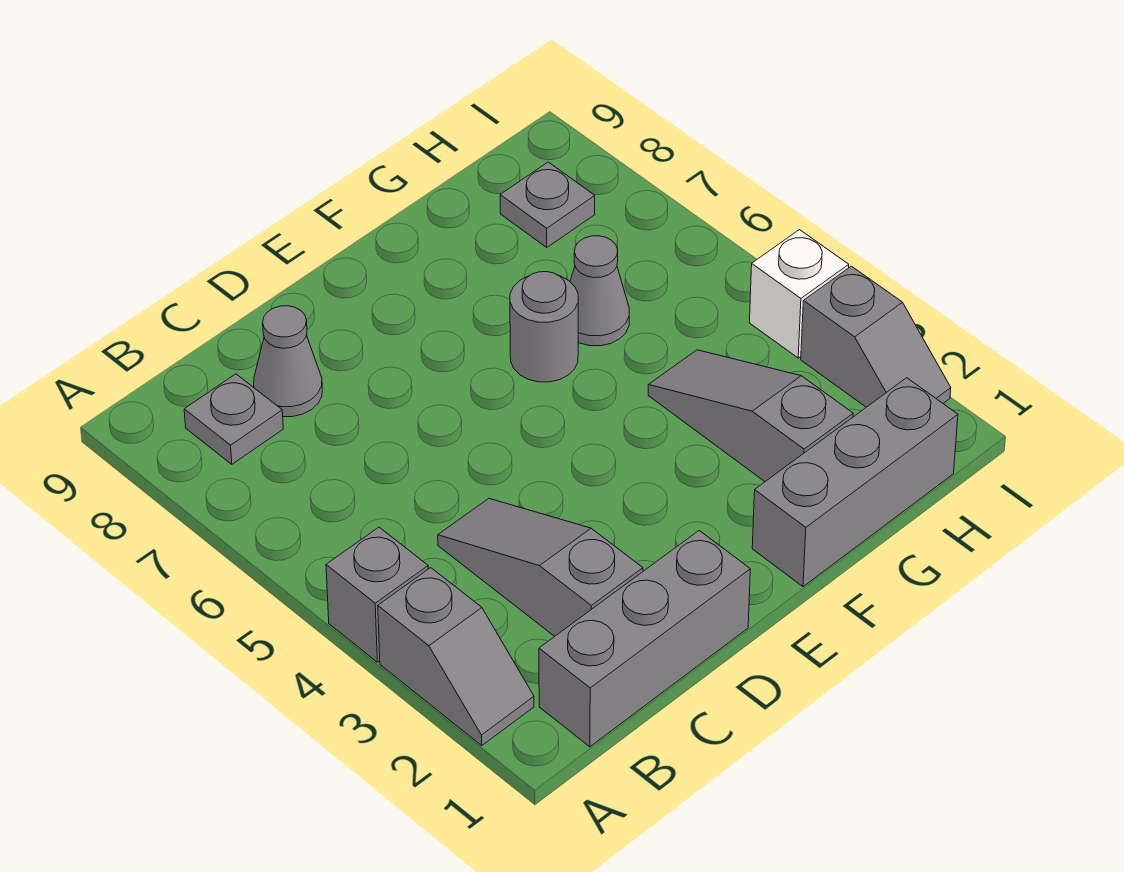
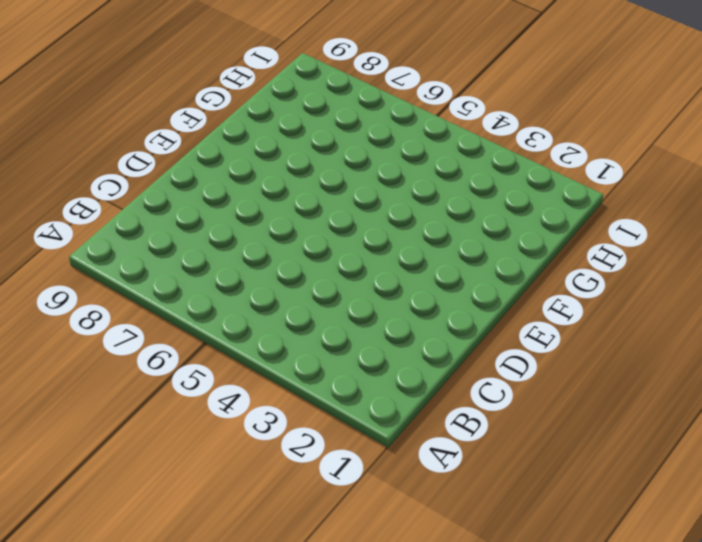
none -> grey slope A2:A3 level 1 top 3
none -> grey brick A4 level 1
none -> grey brick B1:D1 level 1

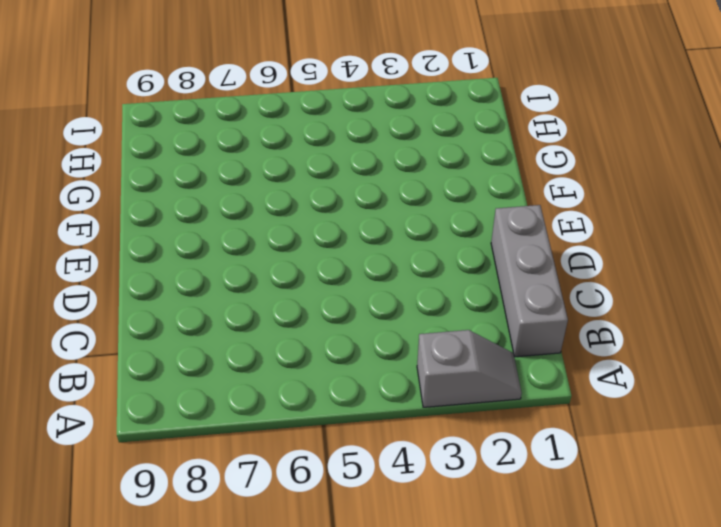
none -> grey brick A4 level 1
none -> grey plate B8 level 1
none -> grey slope C2:C4 level 1 top 2

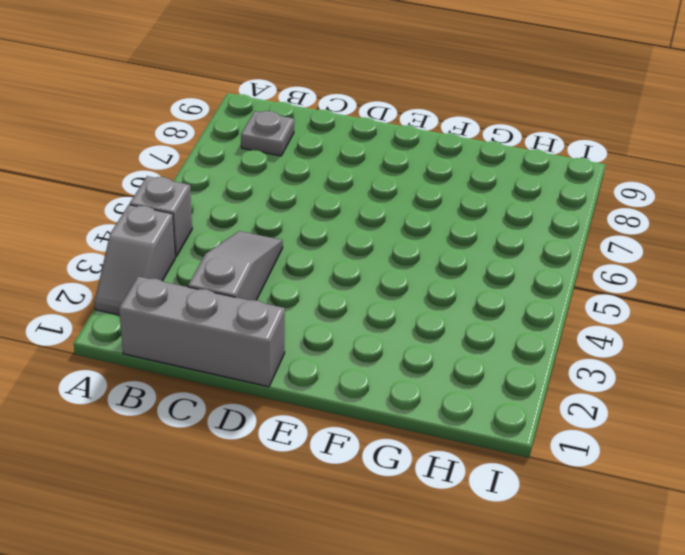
none -> grey cone C8 level 1
none -> grey brick F1:H1 level 1
none -> grey round brick F6 level 1

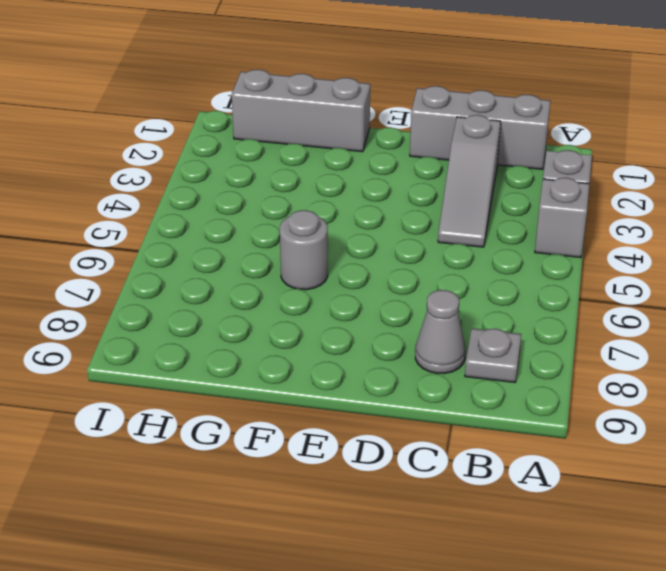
none -> grey slope G2:G4 level 1 top 2
none -> grey cone G6 level 1
none -> grey plate H8 level 1

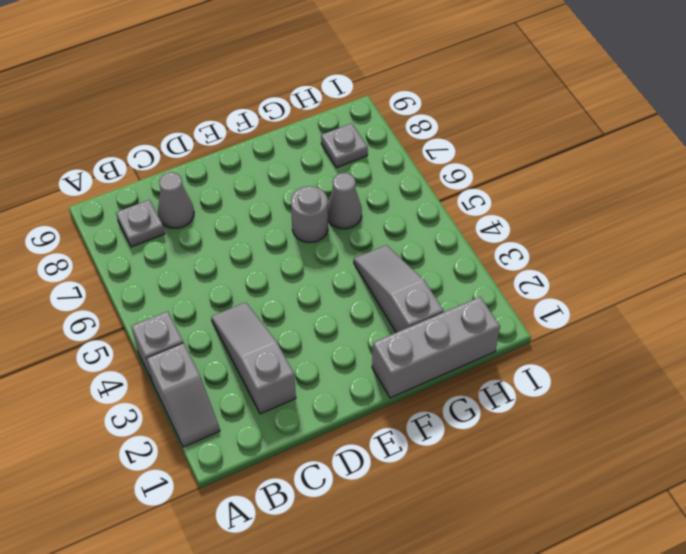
none -> grey brick B1:D1 level 1
none -> grey slope I2:I3 level 1 top 3
none -> white brick I4 level 1

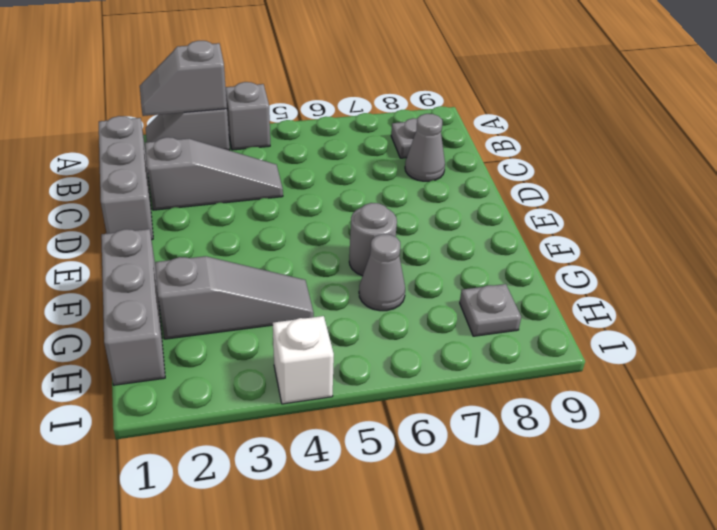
grey slope A2:A3 level 2 top 3 -> grey slope I2:I3 level 1 top 3

